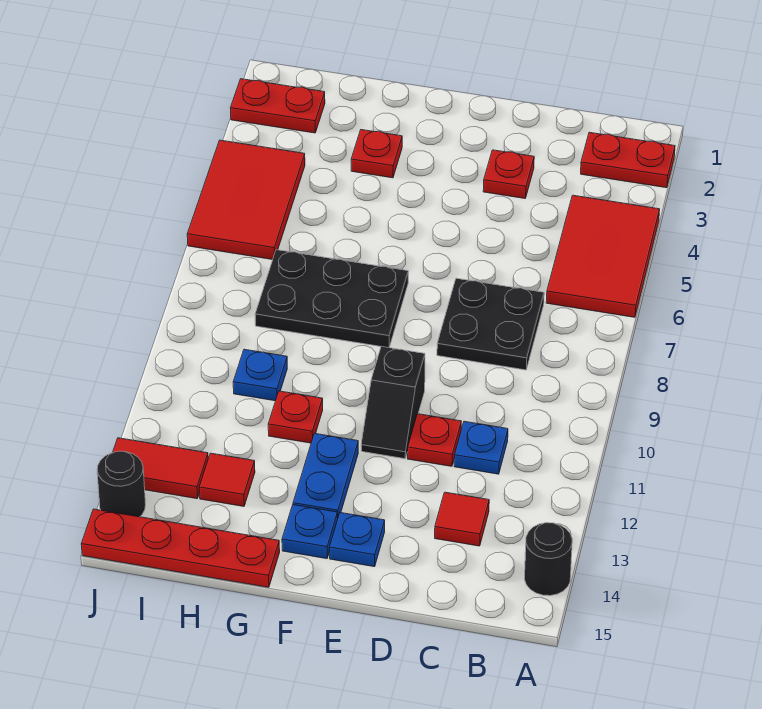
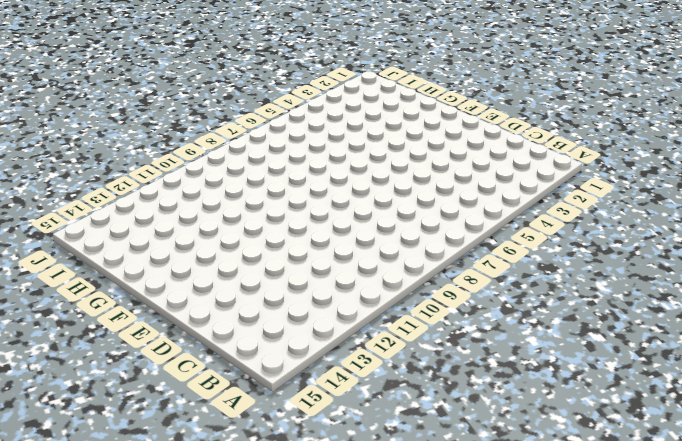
none -> red plate A2:B2 level 1
none -> red tile A4:B6 level 1
none -> black round brick A14 level 1

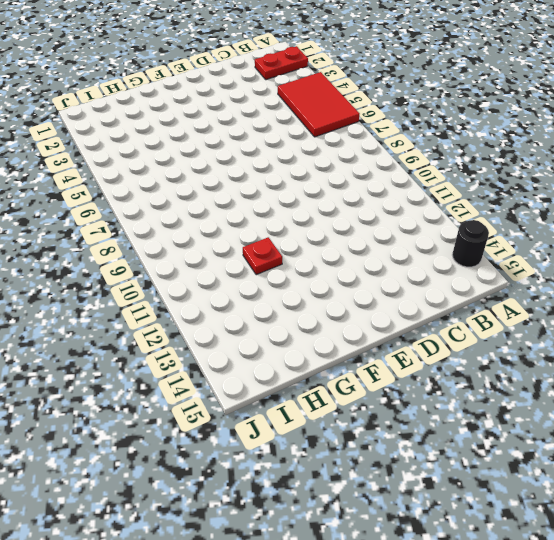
none -> black plate C7:D8 level 1
none -> blue plate C11 level 1
none -> red tile C13 level 1

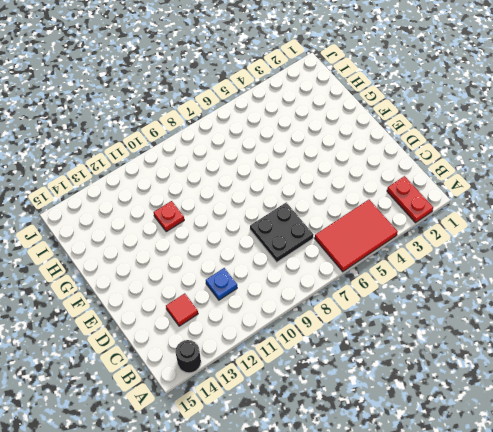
none -> red plate D3 level 1
none -> red plate D11 level 1
none -> black slope E10:E11 level 1 top 10

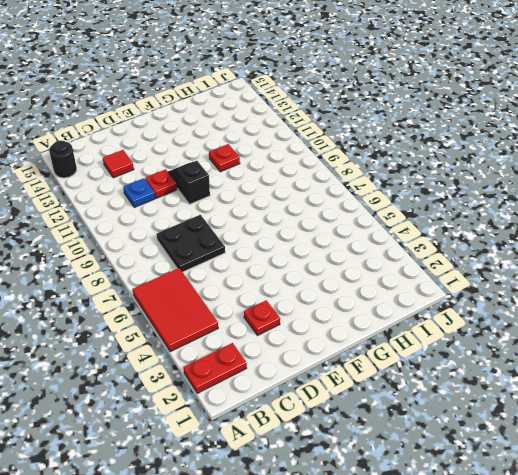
none -> blue plate E14 level 1
none -> black plate F7:H8 level 1
none -> blue plate F12:F13 level 1

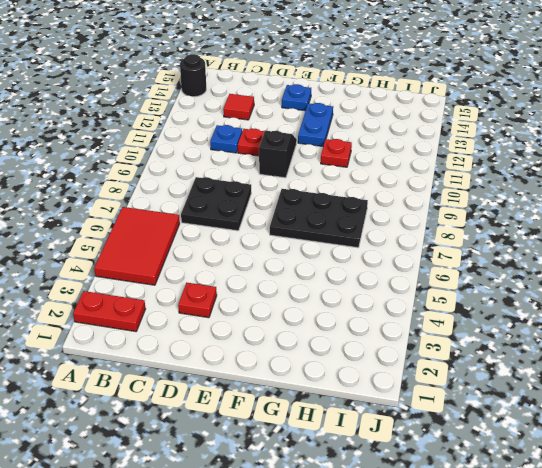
none -> blue plate F14 level 1
none -> red plate G3 level 1
none -> red plate G15:J15 level 1

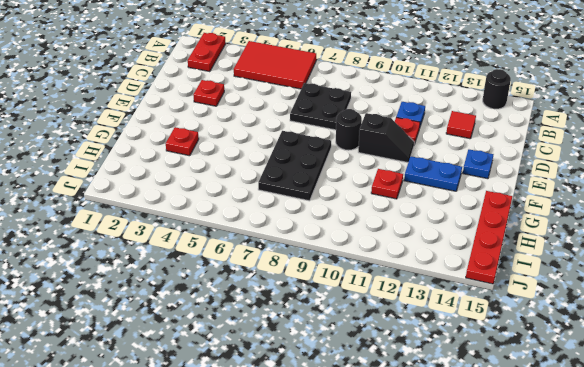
black round brick E9 level 1 -> black round brick J14 level 1
none -> blue plate F14 level 1
none -> blue plate H10 level 1
none -> red tile H13 level 1

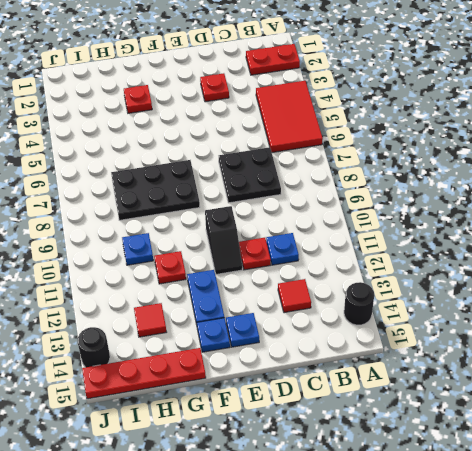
none -> red plate I2:J2 level 1
none -> red tile I4:J6 level 1
none -> red tile I13:J13 level 1

